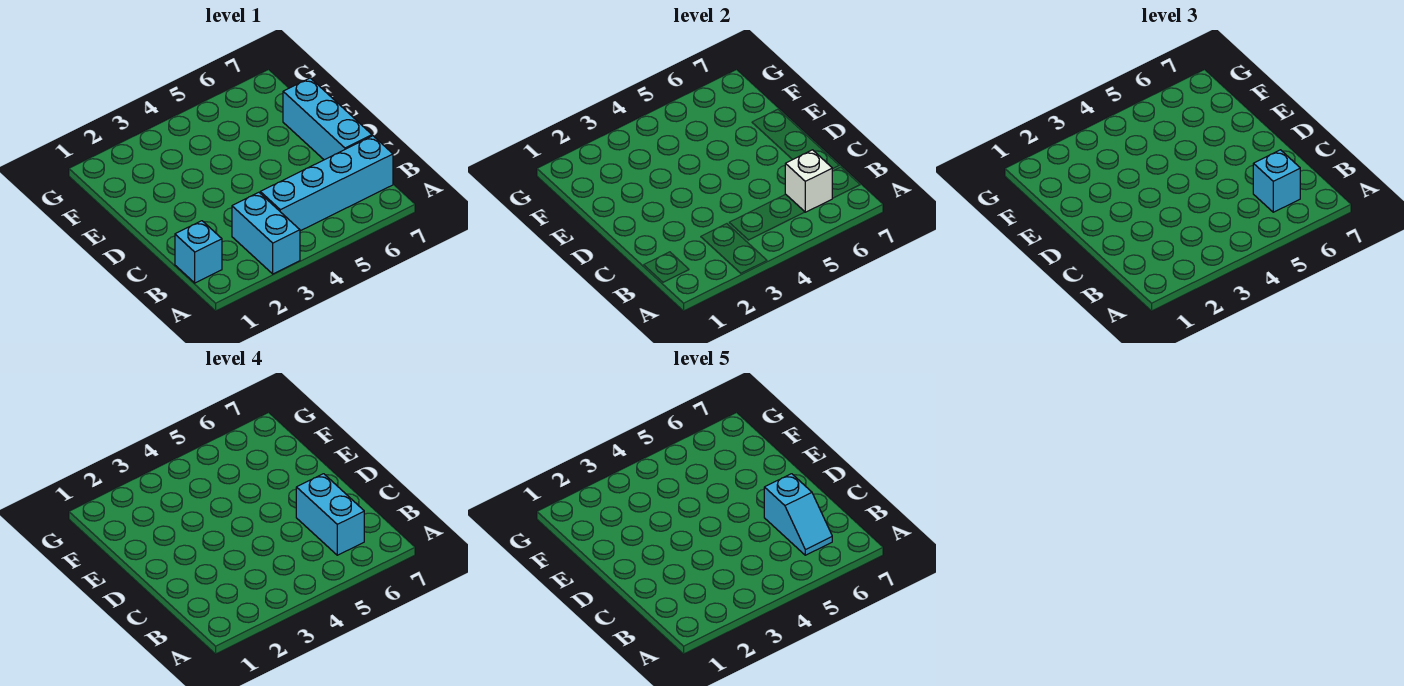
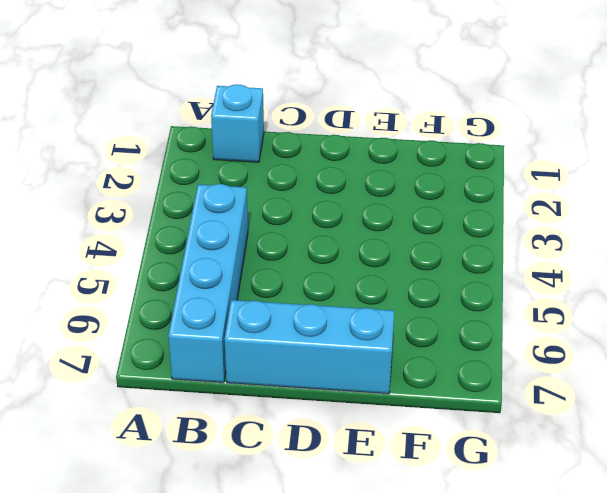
none -> cyan brick A3:B3 level 1
none -> white brick B6 level 2

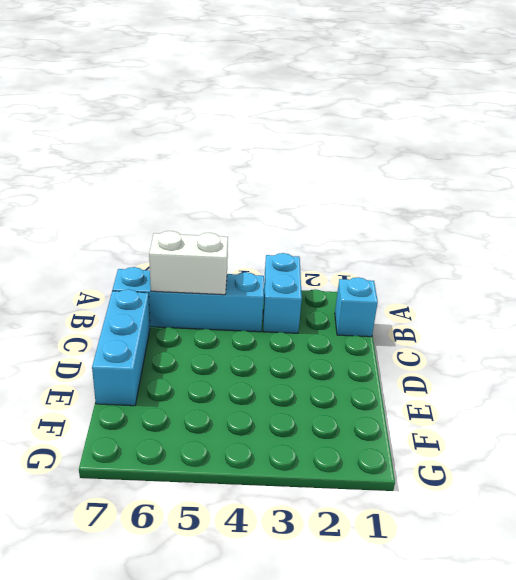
white brick B5:B6 level 2 -> white brick B6 level 2
none -> cyan brick B6 level 3
none -> cyan brick B6:C6 level 4

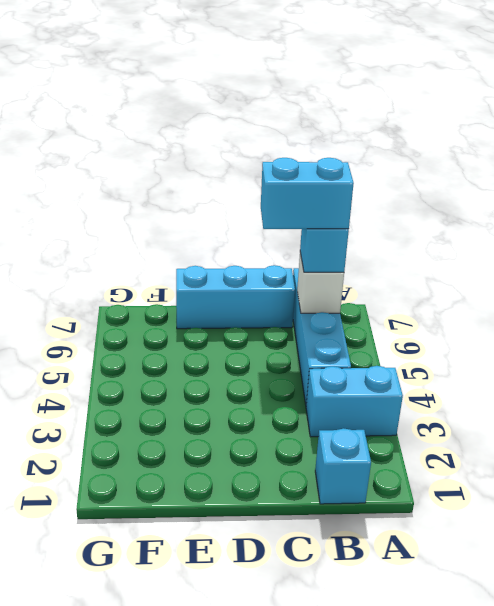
none -> cyan slope B6:C6 level 5 top C

